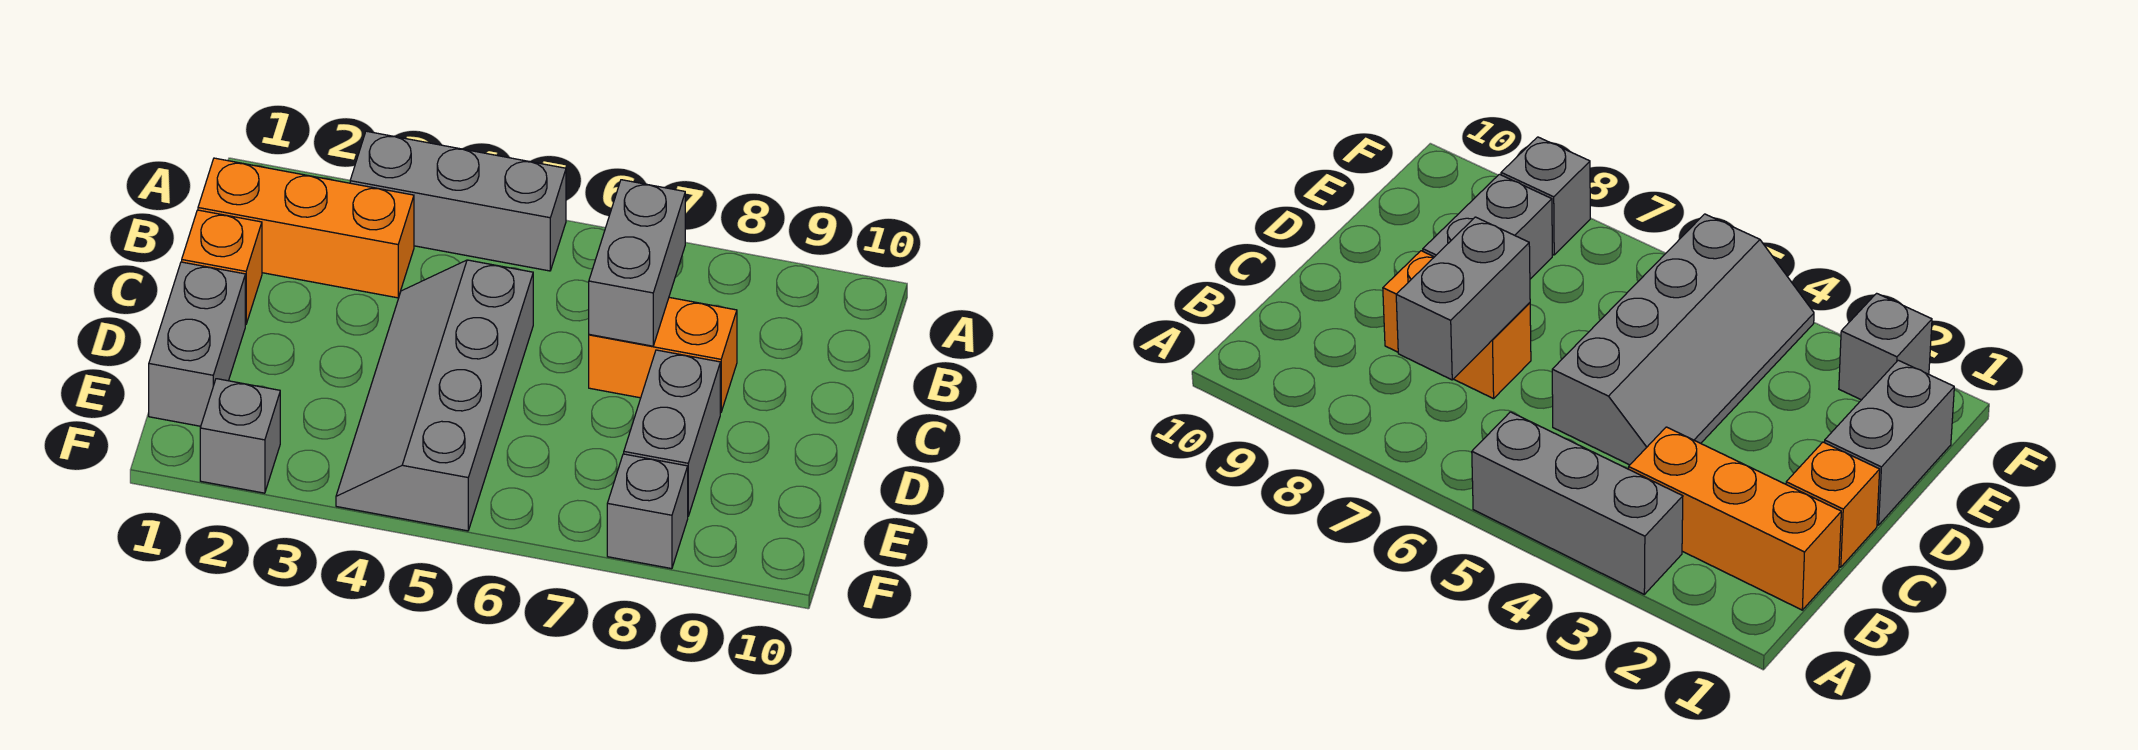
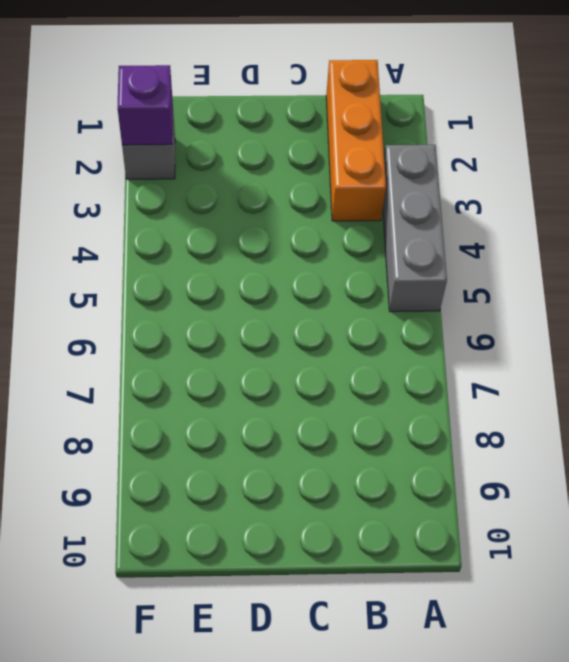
purple brick F2 level 2 -> none
none -> orange brick C1 level 1
none -> grey slope C4:F5 level 1 top 5

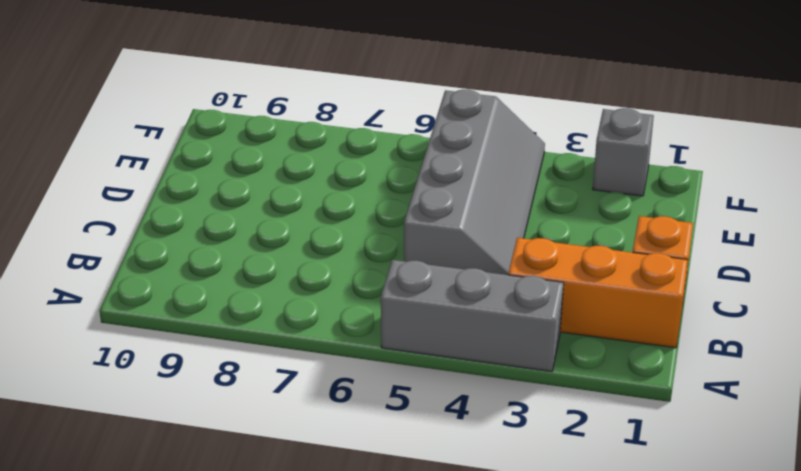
none -> orange brick C7:C8 level 1
none -> grey brick D1:E1 level 1

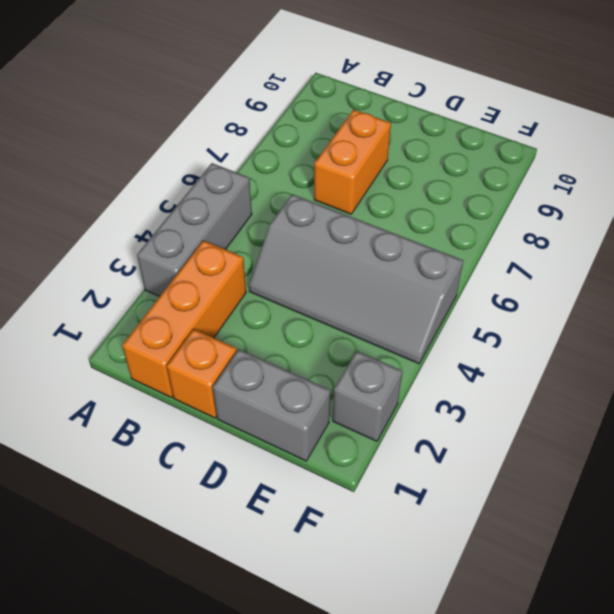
none -> grey brick D8:E8 level 1
none -> grey brick F8 level 1

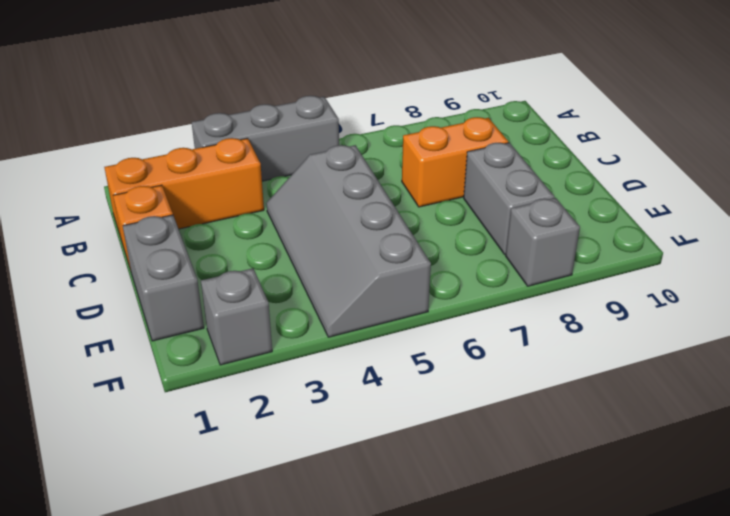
none -> grey brick B7:C7 level 2

